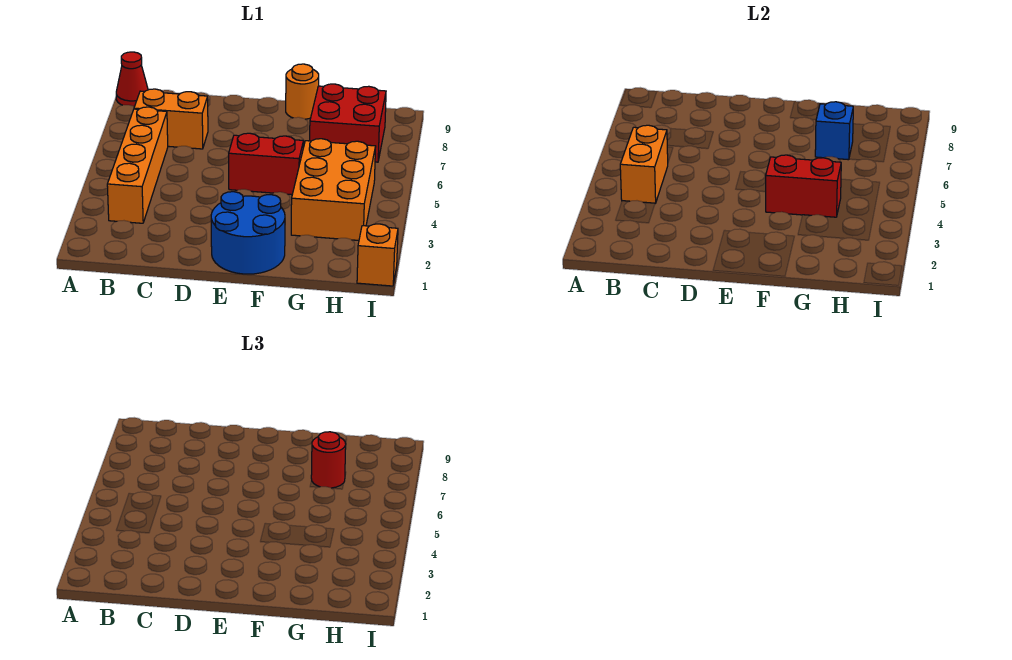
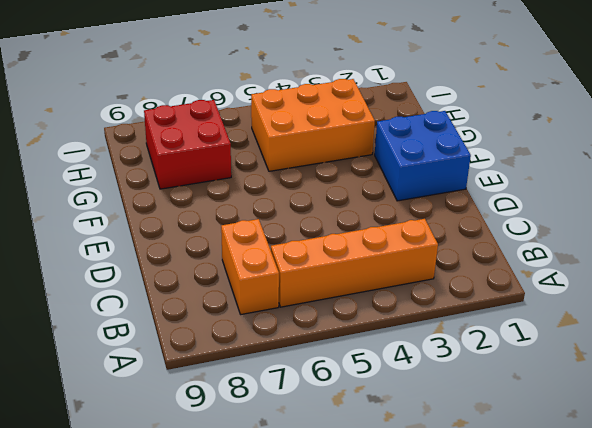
blue brick E1:F2 level 1 -> blue round brick E1:F2 level 1
none -> red cone A9 level 1
none -> red brick E5:F5 level 1
none -> orange round brick F9 level 1

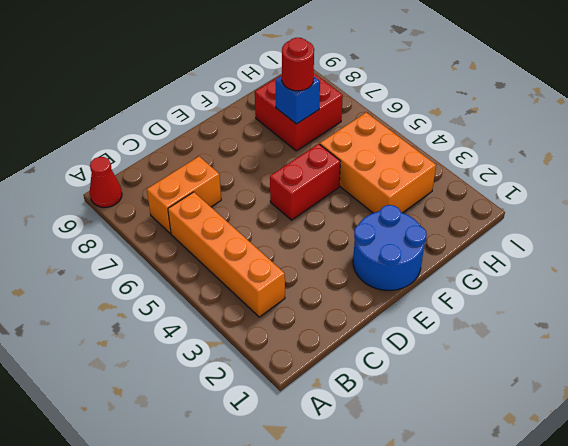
none -> orange round brick F9 level 1
none -> orange brick I1 level 1
none -> orange brick B4:B5 level 2

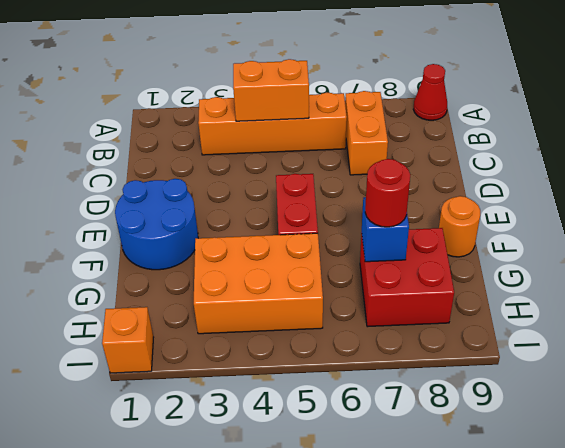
none -> red brick F4:G4 level 2

